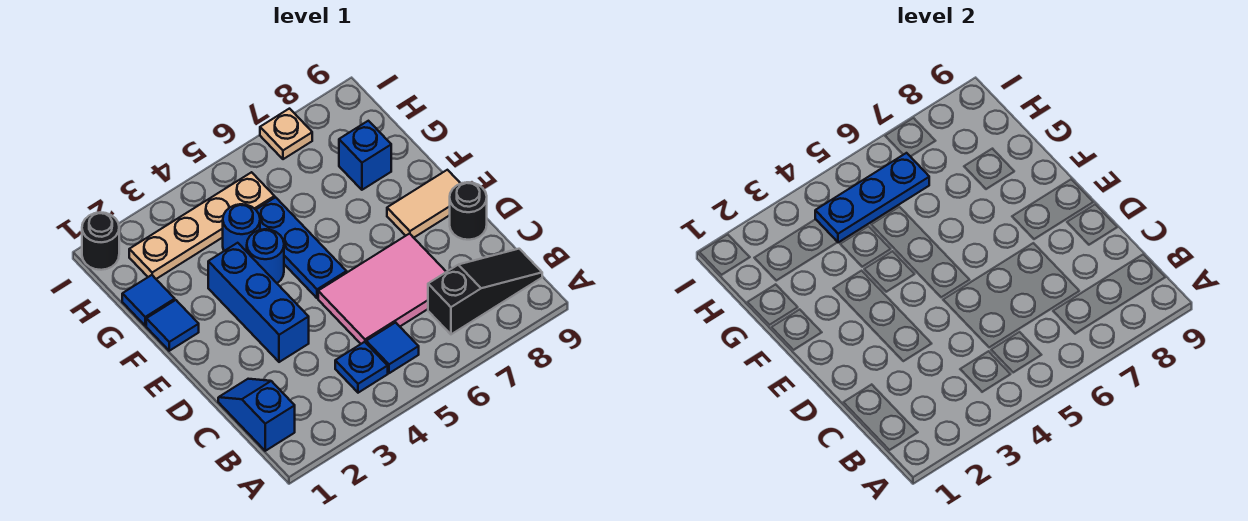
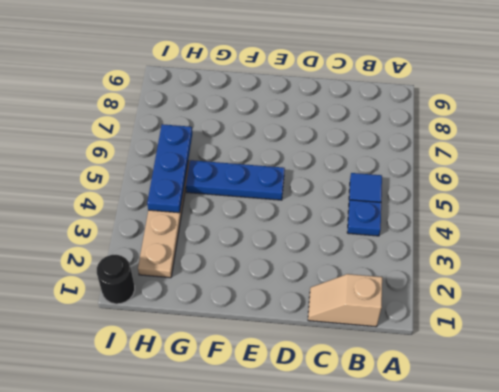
tan slope B1:C1 level 1 top B -> blue slope B1:C1 level 1 top B
none -> black slope B7:B9 level 1 top 7
none -> pink tile C5:D7 level 1
none -> blue brick D3:F3 level 1

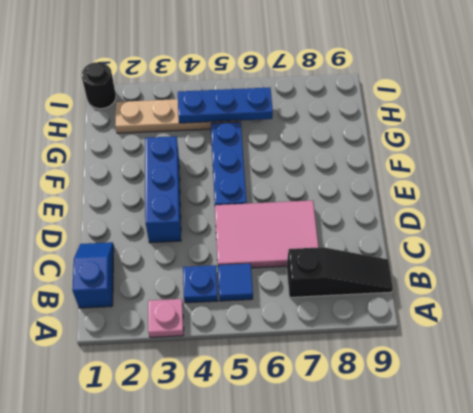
pink plate A3 level 1 -> none
none -> black round brick D9 level 1
none -> tan tile E8:E9 level 1
none -> blue tile F1 level 1

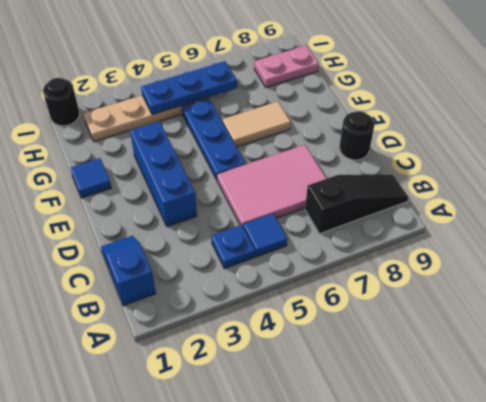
tan tile F6:F7 level 1 -> tan tile E8:E9 level 1
pink plate H8:H9 level 1 -> none
none -> blue round brick F4 level 1
none -> blue tile G1 level 1
none -> blue round brick G4 level 1

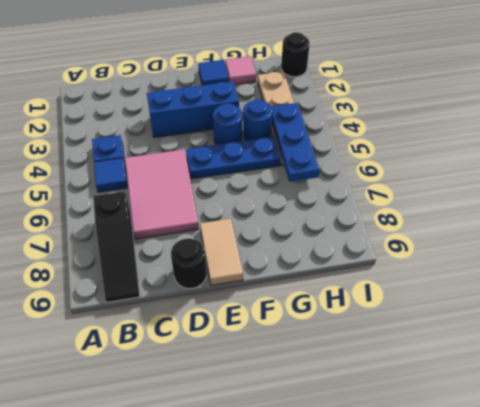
pink tile G1 level 1 -> blue tile G1 level 1
none -> blue slope B1:C1 level 1 top B
none -> blue brick G8 level 1
none -> tan plate I7 level 1

